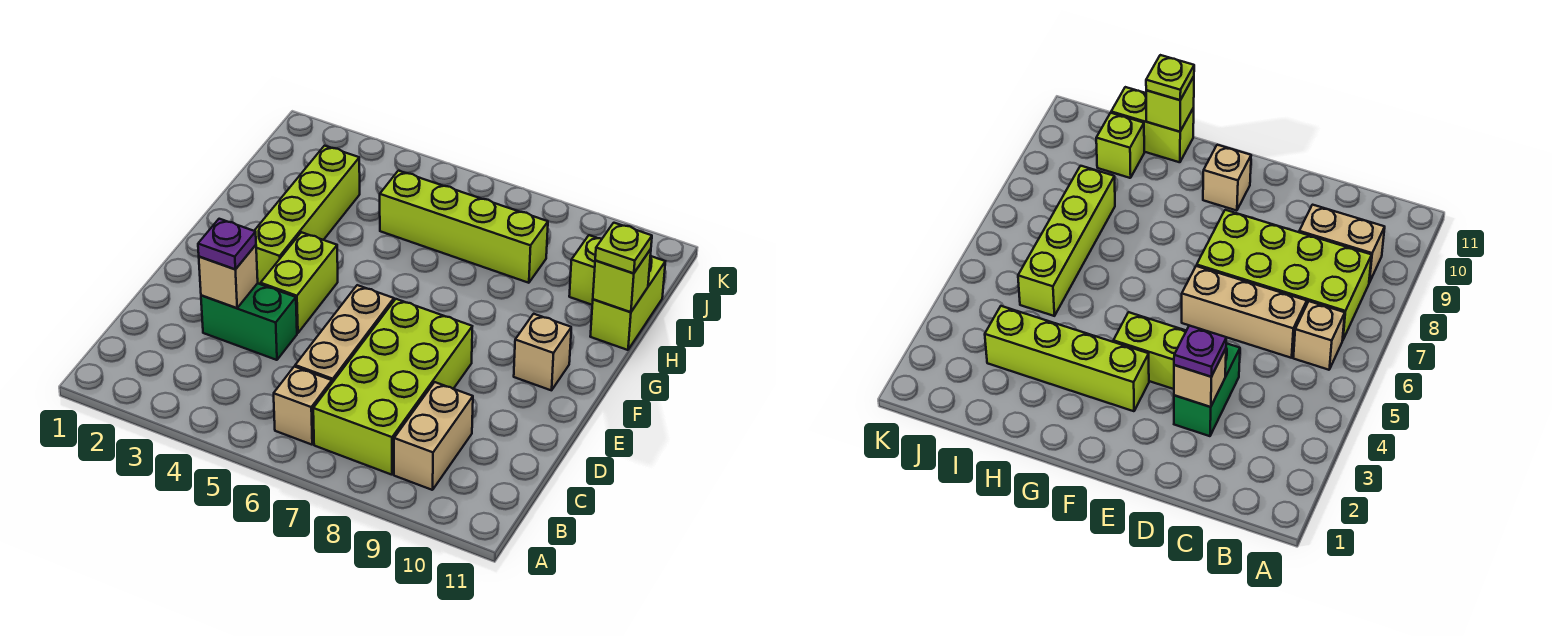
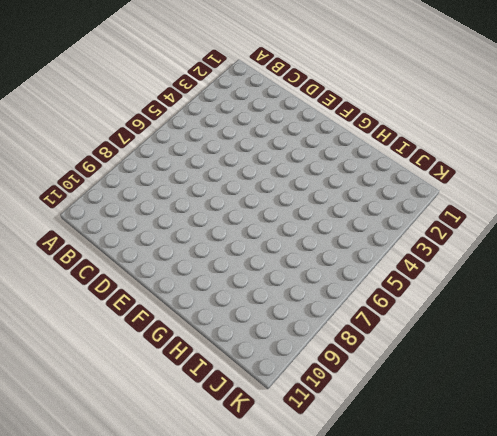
none -> tan brick B6 level 1
none -> lime brick B7:E8 level 1
none -> tan brick B9:C9 level 1

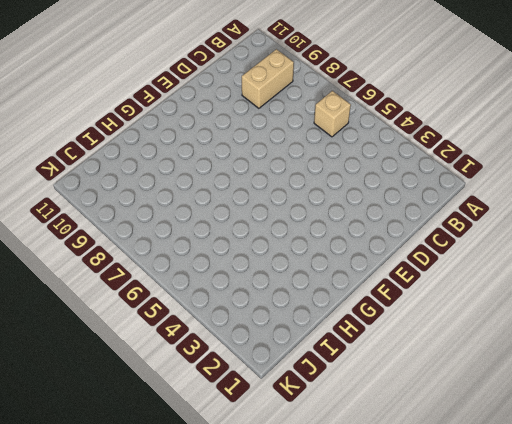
none -> lime brick B7:E8 level 1
none -> tan brick C6:E6 level 1
none -> green brick D3:D4 level 1

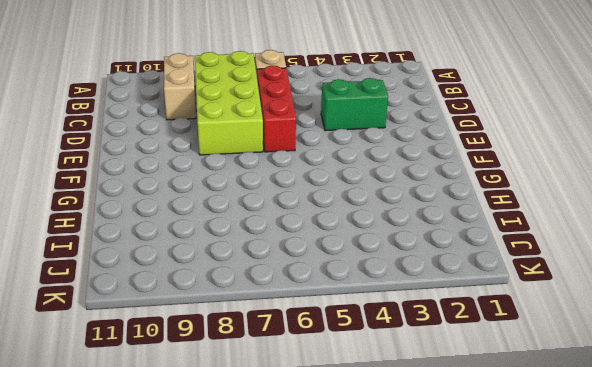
red brick C6:E6 level 1 -> tan brick C6:E6 level 1
none -> lime brick E4:F4 level 1
none -> lime brick F3:I3 level 1
none -> tan brick F10 level 1

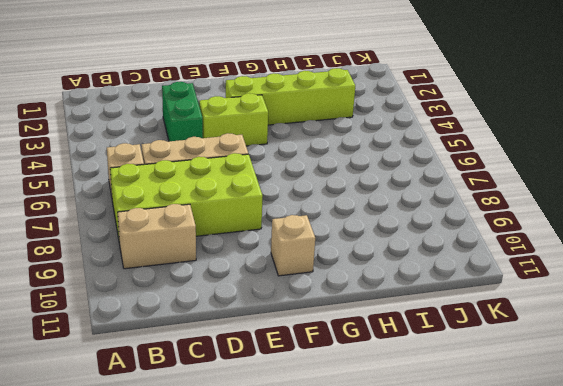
none -> lime brick H11:I11 level 1
none -> lime brick I5:I8 level 1
none -> lime brick I10 level 1

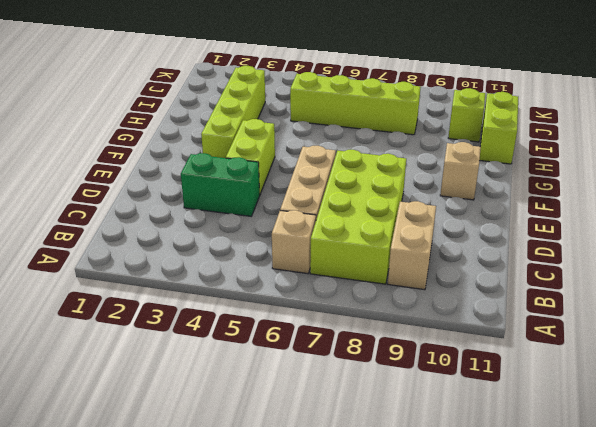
none -> tan brick D3 level 2
none -> lime brick H11 level 2
none -> purple plate D3 level 3

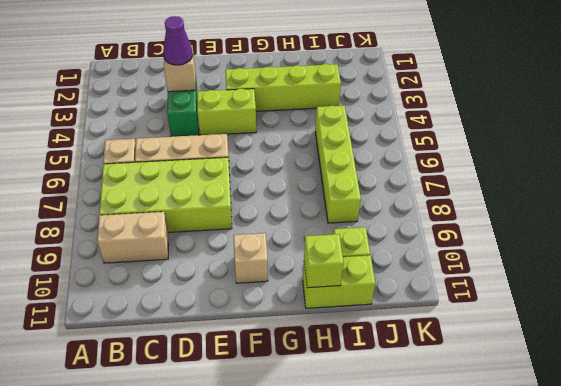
purple cone D3 level 3 -> purple plate D3 level 3
none -> lime plate H11 level 3

